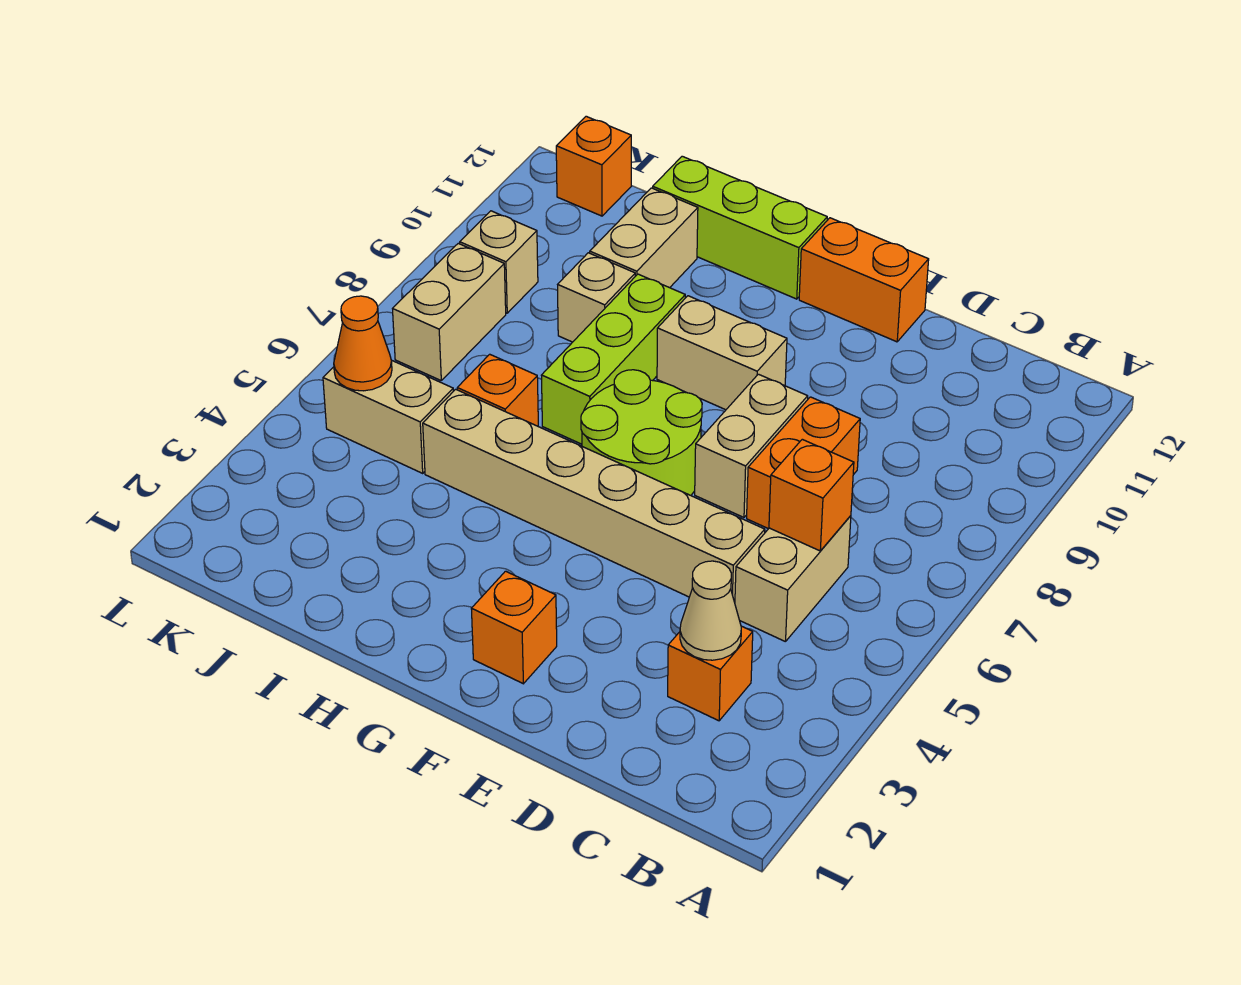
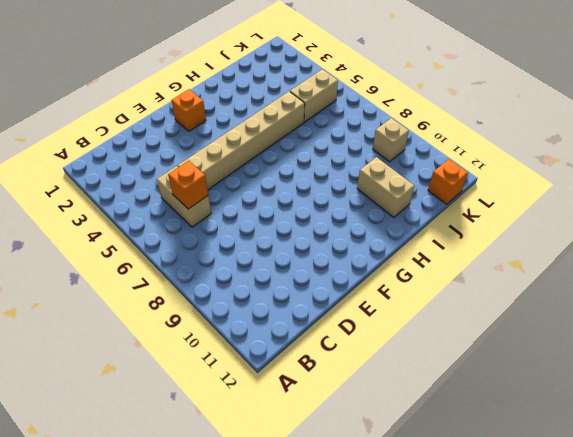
none -> orange brick C3 level 1
none -> orange brick D7:D8 level 1
none -> tan brick E7:E8 level 1

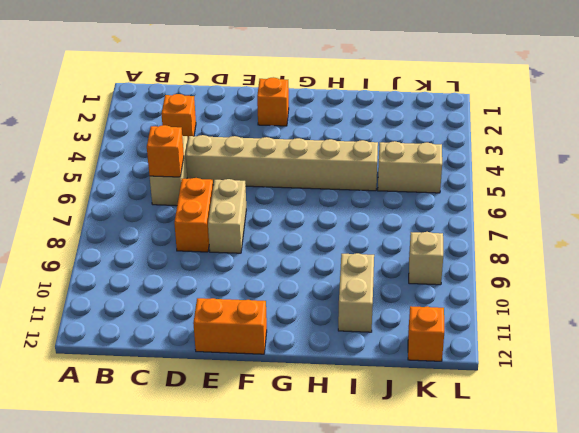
none -> lime round brick F6:G7 level 1
none -> tan brick F9:G9 level 1
none -> lime brick G12:I12 level 1

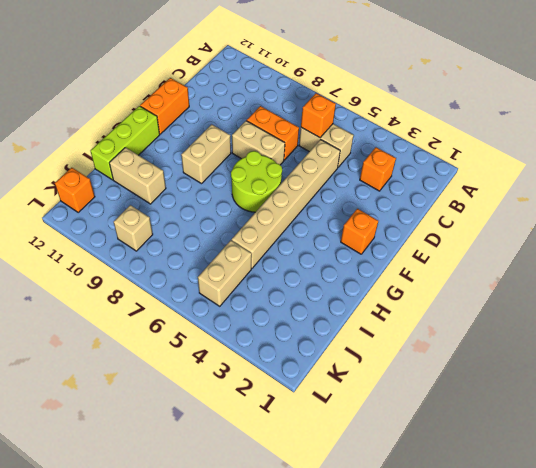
none -> lime brick H7:H9 level 1
none -> orange brick I6 level 1
none -> tan brick I9 level 1

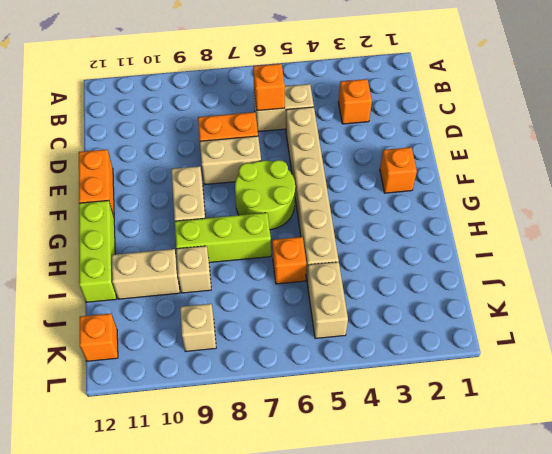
none -> tan brick K7:K8 level 1
none -> tan cone C3 level 2
none -> orange cone K5 level 2

